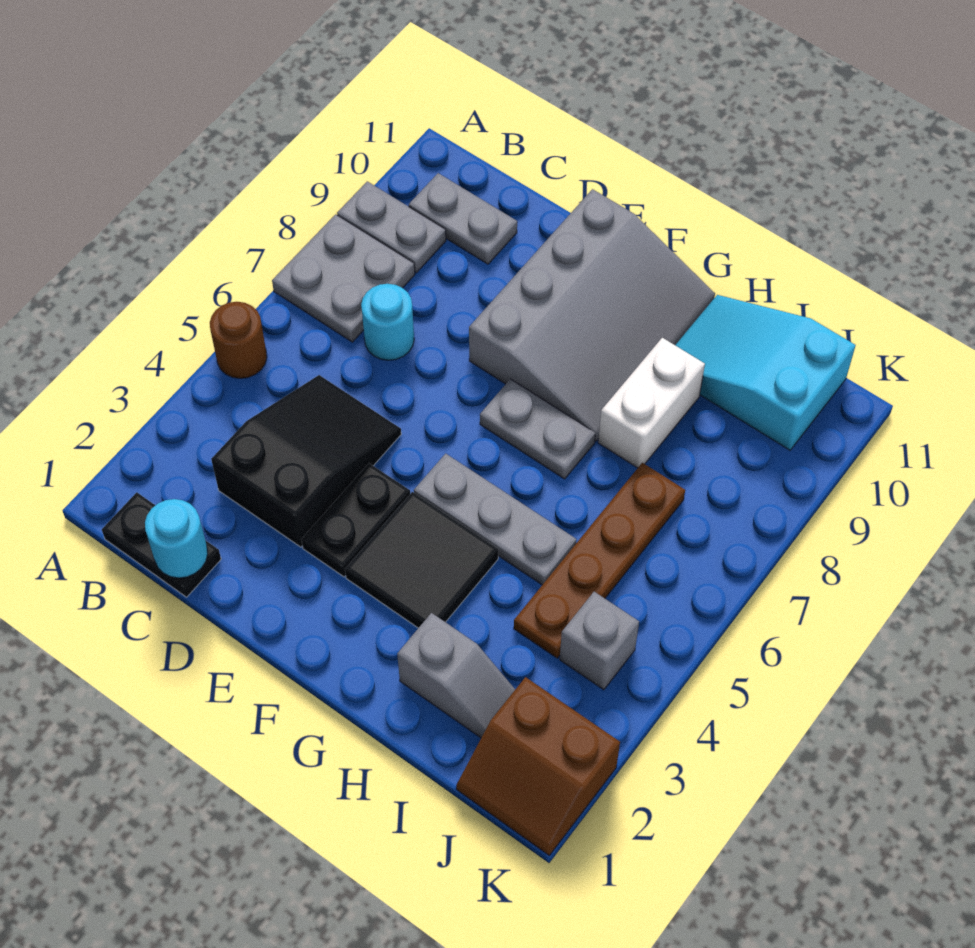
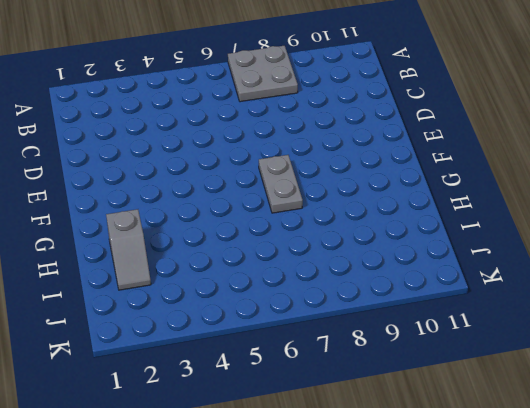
none -> brown round brick A5 level 1
none -> grey plate A9:B9 level 1
none -> black plate B1:C1 level 1

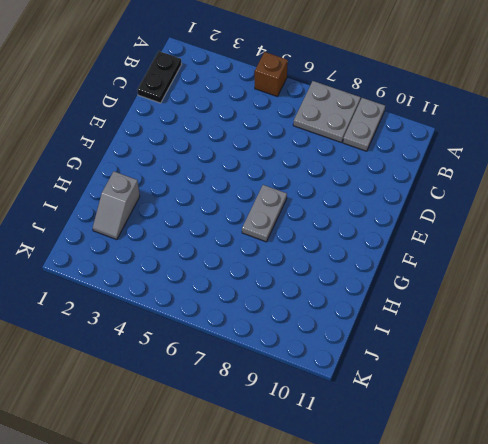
brown brick A5 level 1 -> brown round brick A5 level 1
none -> grey plate B10:C10 level 1
none -> black slope C3:D5 level 1 top 3
none -> cyan round brick C7 level 1

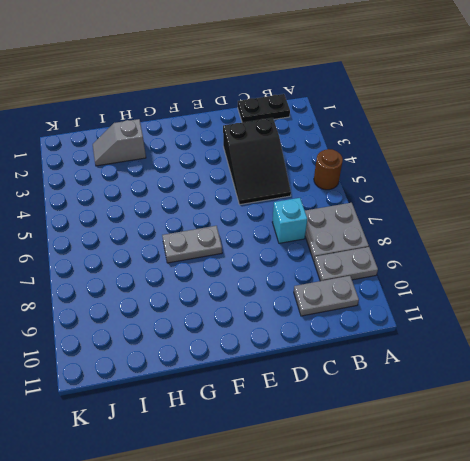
cyan brick C7 level 1 -> cyan round brick C7 level 1
none -> black plate E3:E4 level 1
none -> grey slope E8:G11 level 1 top E
none -> black tile F3:G4 level 1

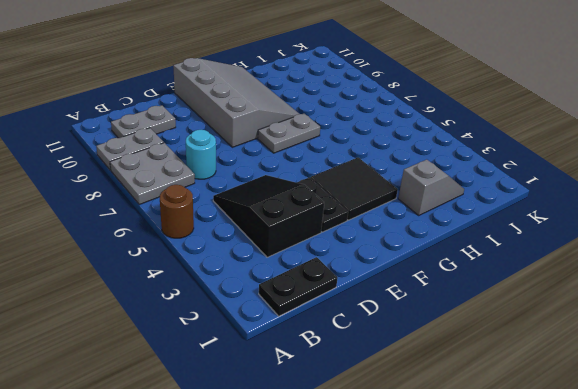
none -> grey plate F5:H5 level 1
none -> white brick H8:H9 level 1
none -> cyan slope H10:J11 level 1 top J

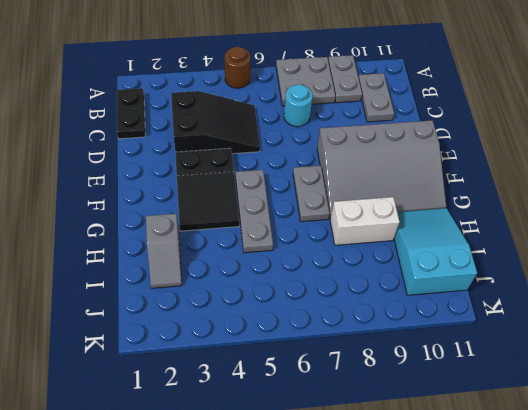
none -> brown plate I4:I7 level 1
none -> brown slope J1:K2 level 1 top 2
none -> grey brick J4 level 1

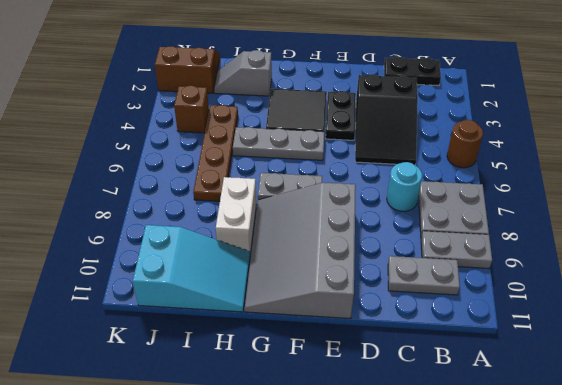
brown brick J4 level 1 -> grey brick J4 level 1
none -> cyan round brick C1 level 2

